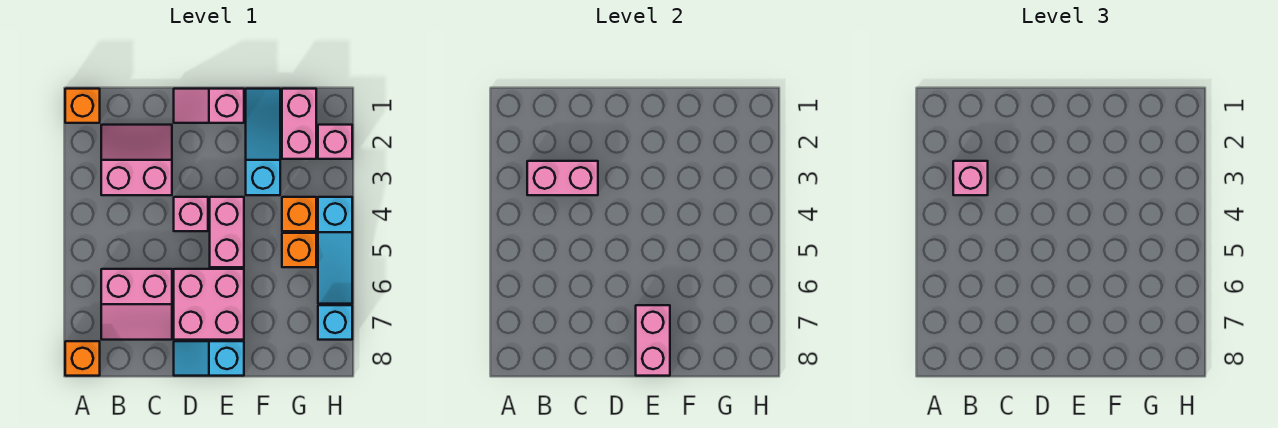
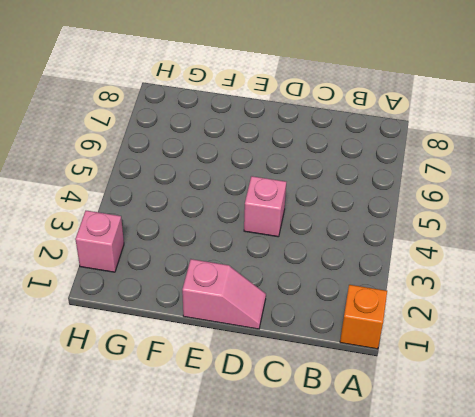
none -> orange brick A8 level 1
none -> pink slope B2:C3 level 1 top 3
none -> pink slope B6:C7 level 1 top 6

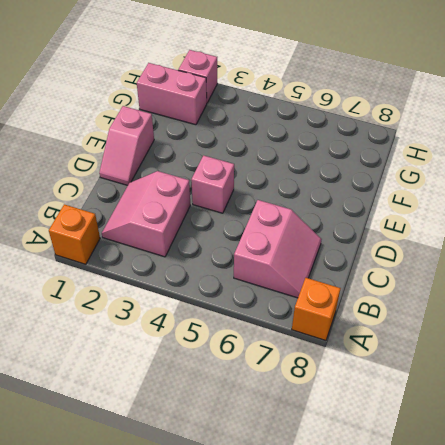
none -> pink brick D6:E7 level 1
none -> cyan slope D8:E8 level 1 top E
none -> pink brick E4:E5 level 1

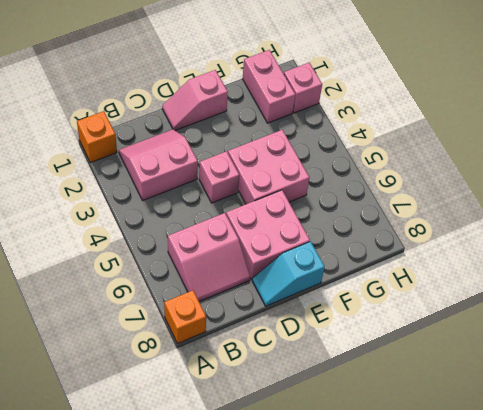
pink brick E4:F5 level 1 -> pink brick E4:E5 level 1
none -> cyan slope F1:F3 level 1 top 3
none -> orange brick G4 level 1
none -> orange brick G5 level 1

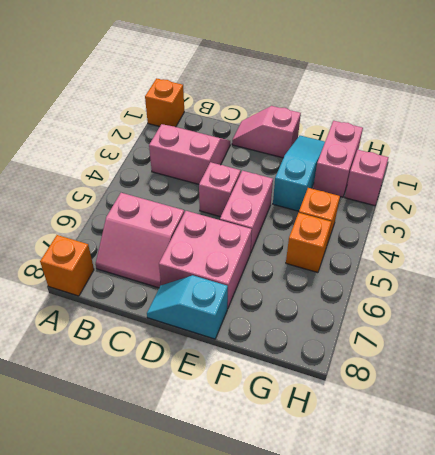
none -> cyan slope H4:H6 level 1 top 4
none -> cyan brick H7 level 1
none -> pink brick B3:C3 level 2

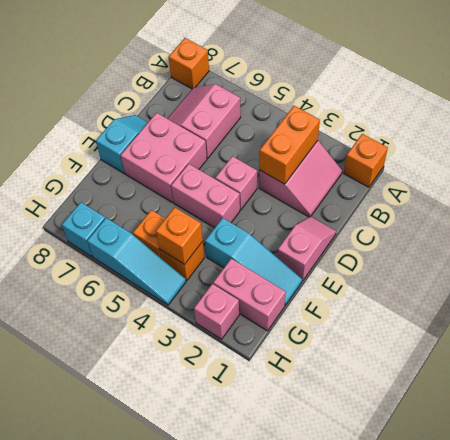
orange brick B3:C3 level 2 -> pink brick B3:C3 level 2
orange brick G4 level 2 -> none
cyan slope H4:H6 level 1 top 6 -> cyan slope H4:H6 level 1 top 4
none -> pink brick E7:E8 level 2
none -> pink brick B3 level 3

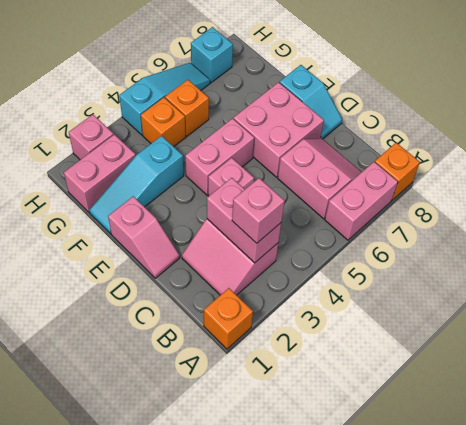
pink brick A6:A7 level 1 -> pink brick E7:E8 level 2

